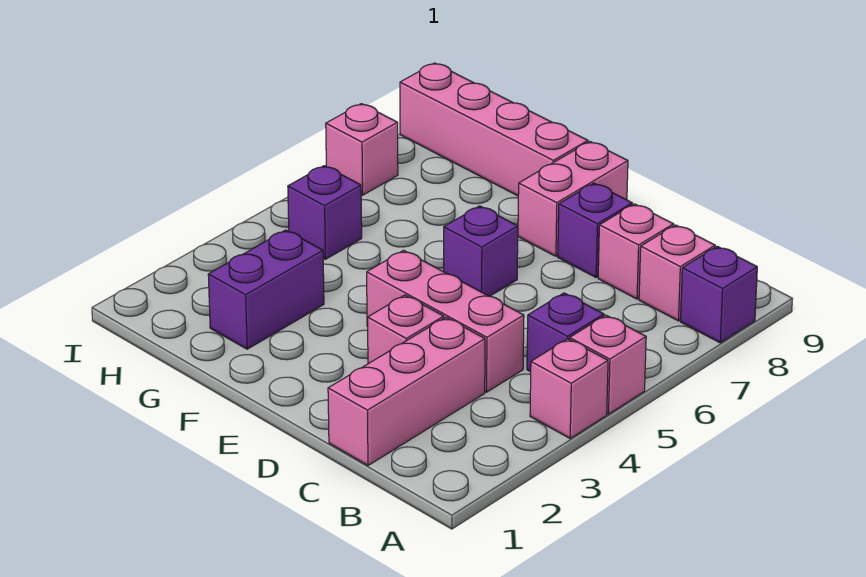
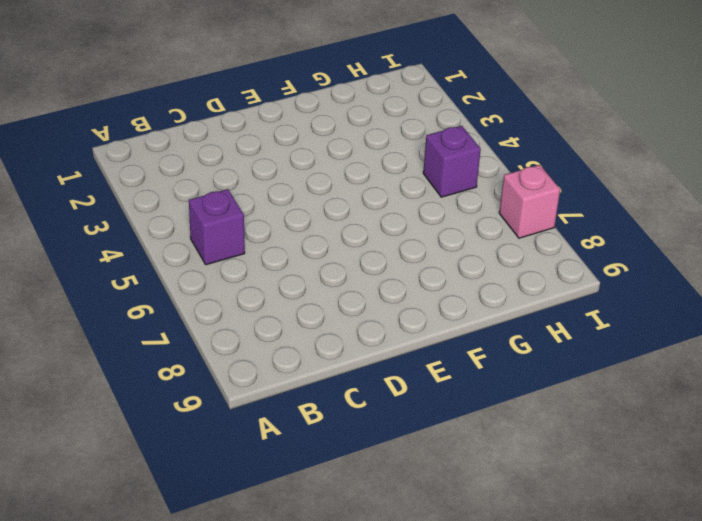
none -> pink brick A4 level 1
none -> pink brick A5 level 1
none -> purple brick A8 level 1

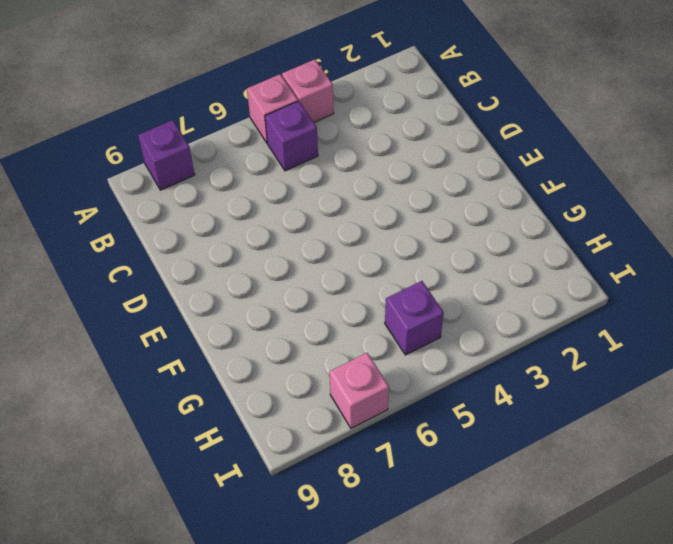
none -> pink brick B8 level 1
none -> pink brick C1:C3 level 1
none -> pink brick C4:E4 level 1

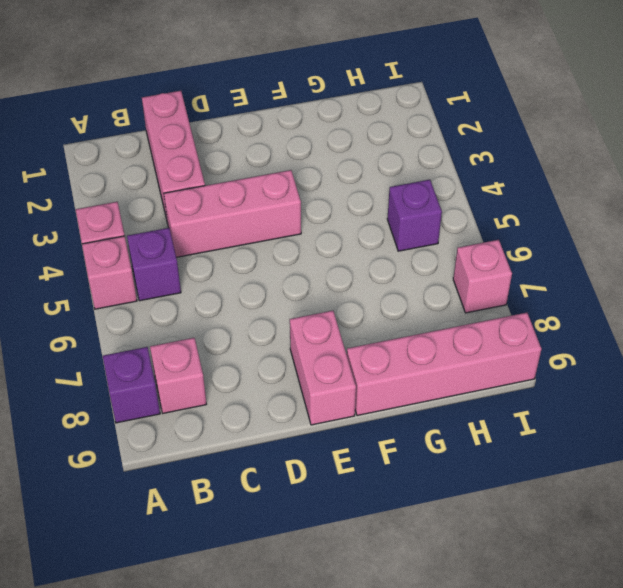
none -> pink brick C8 level 1
none -> pink brick D3 level 1
none -> purple brick D8 level 1

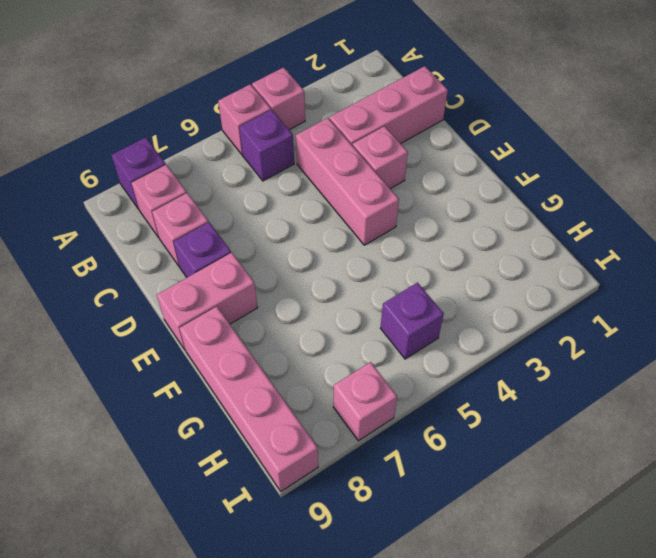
none -> purple brick E6 level 1
none -> purple brick G2:G3 level 1

